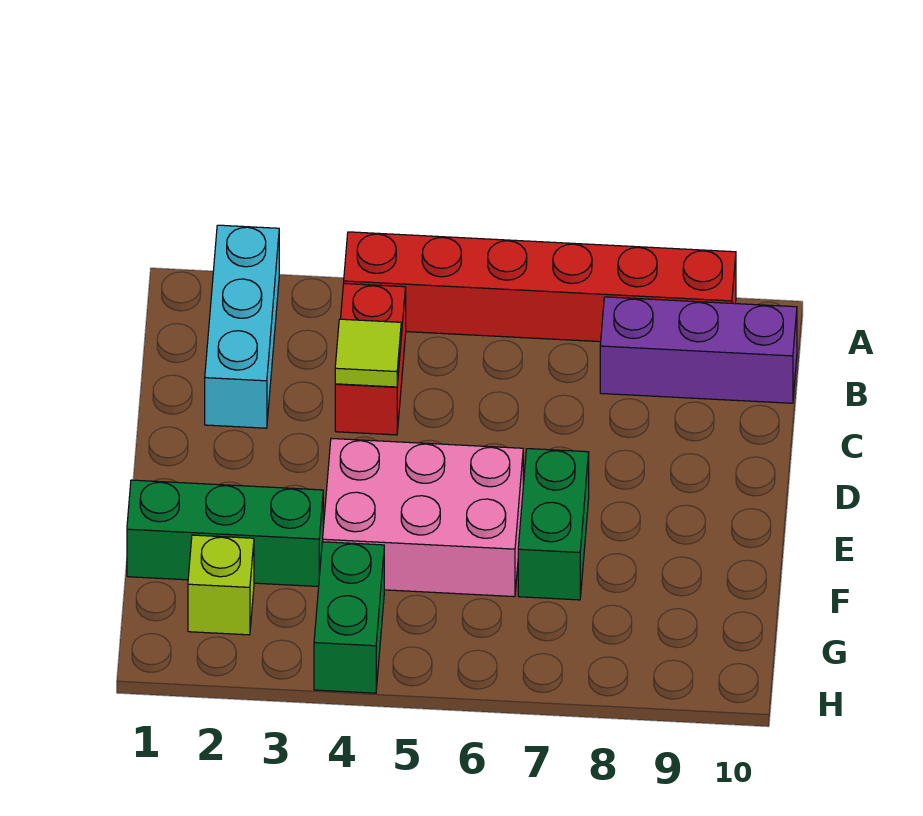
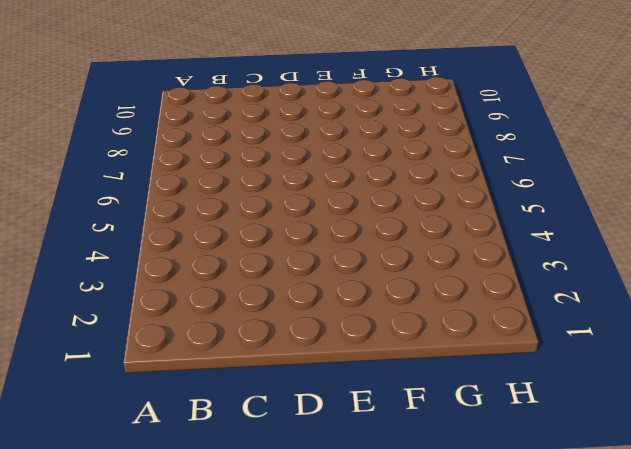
none -> cyan brick A2:C2 level 1
none -> red brick A4:A9 level 1

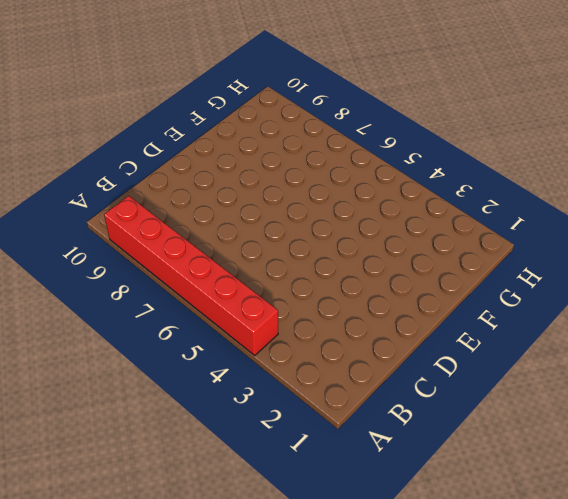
none -> cyan brick A2:C2 level 1
none -> red brick B4:C4 level 1

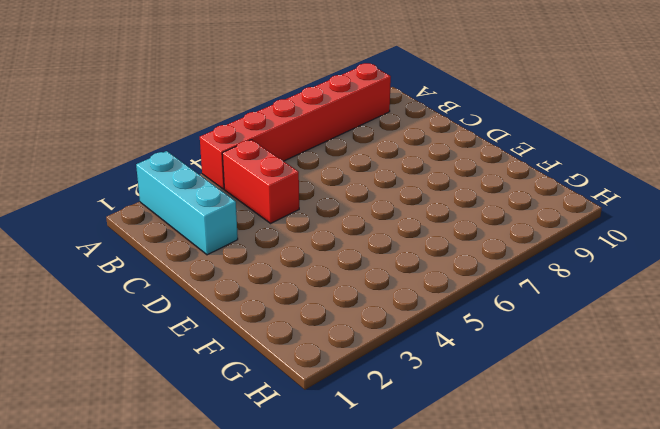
none -> purple brick B8:B10 level 1
none -> pink brick E4:F6 level 1

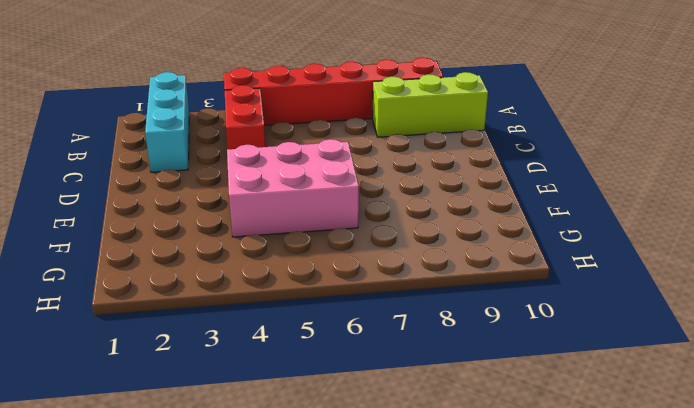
lime brick B8:B10 level 1 -> purple brick B8:B10 level 1
none -> green brick E7:F7 level 1
none -> green brick F1:F3 level 1

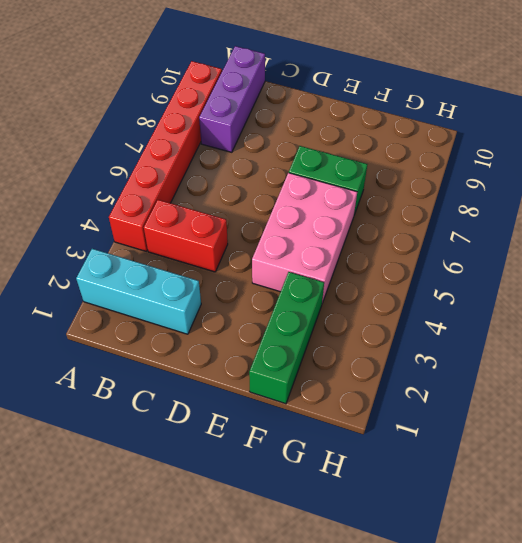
none -> lime brick G2 level 1
none -> green brick G4:H4 level 1

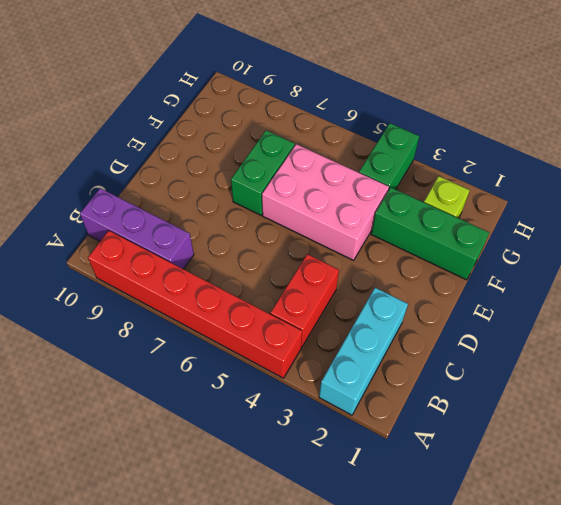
none -> lime tile C4 level 2

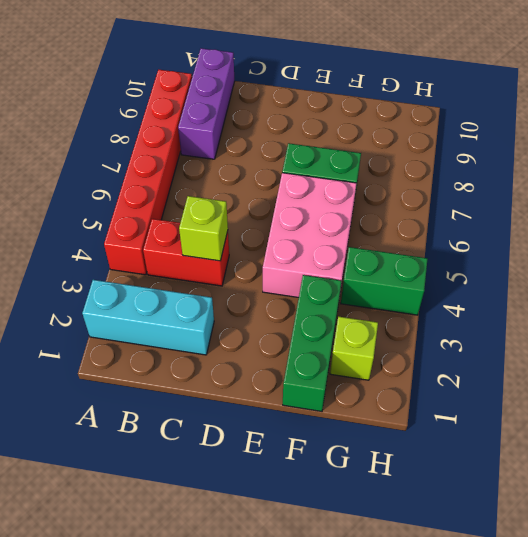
lime brick C4 level 2 -> lime tile C4 level 2

